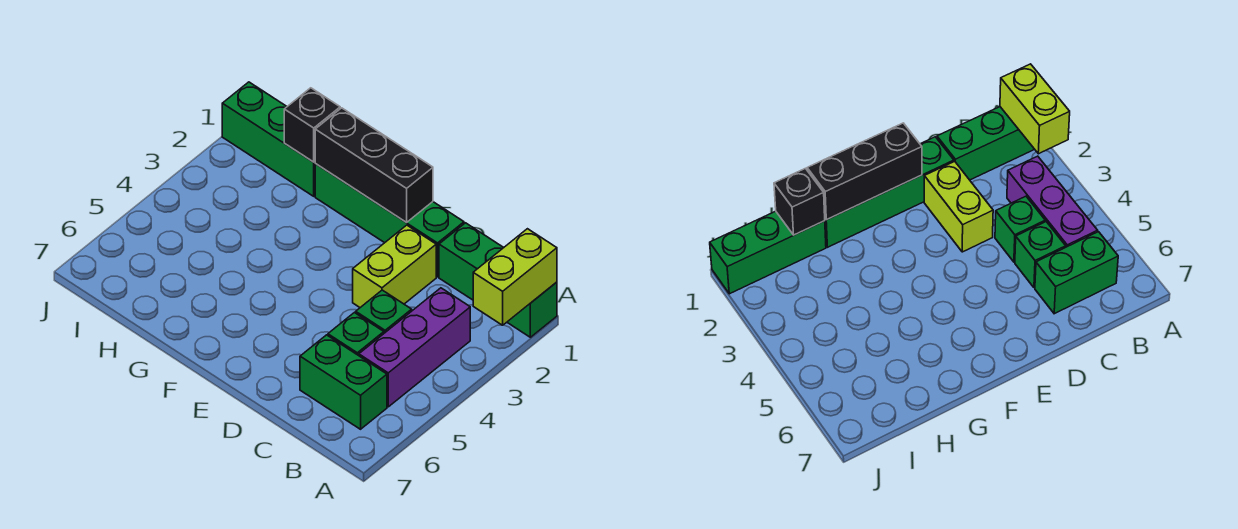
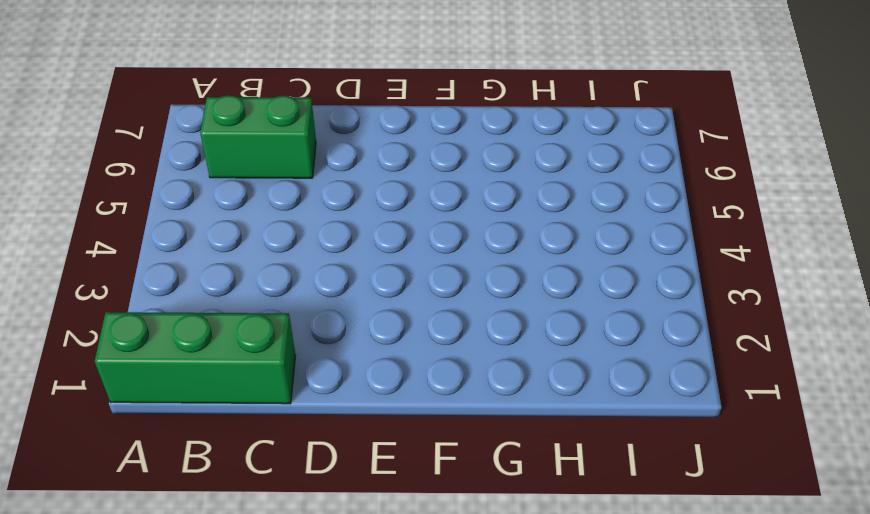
none -> purple brick B3:B5 level 1
none -> green brick C4 level 1

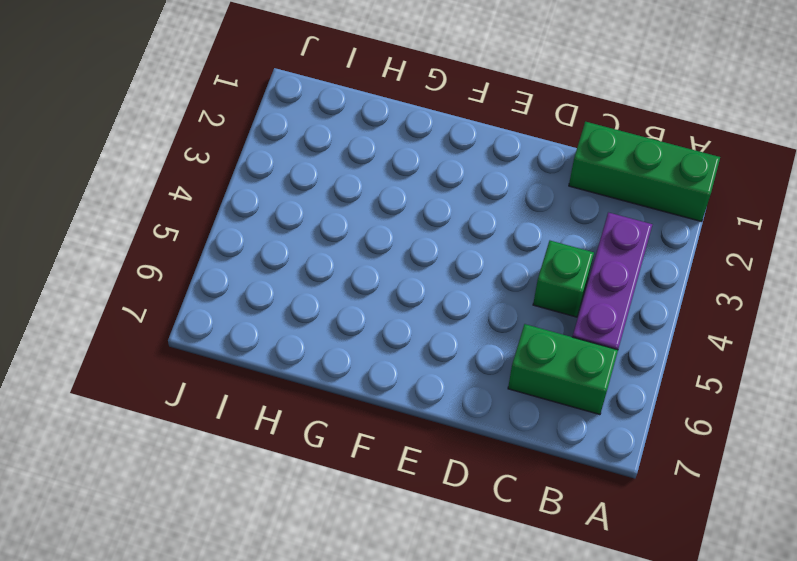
none -> green brick C5 level 1
none -> green brick D1:G1 level 1

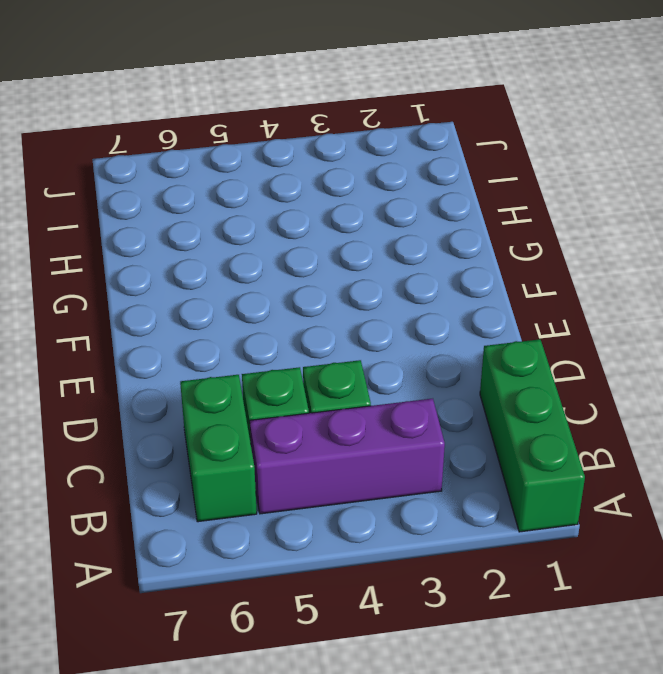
none -> green brick D1:G1 level 1
none -> lime brick D2:D3 level 1

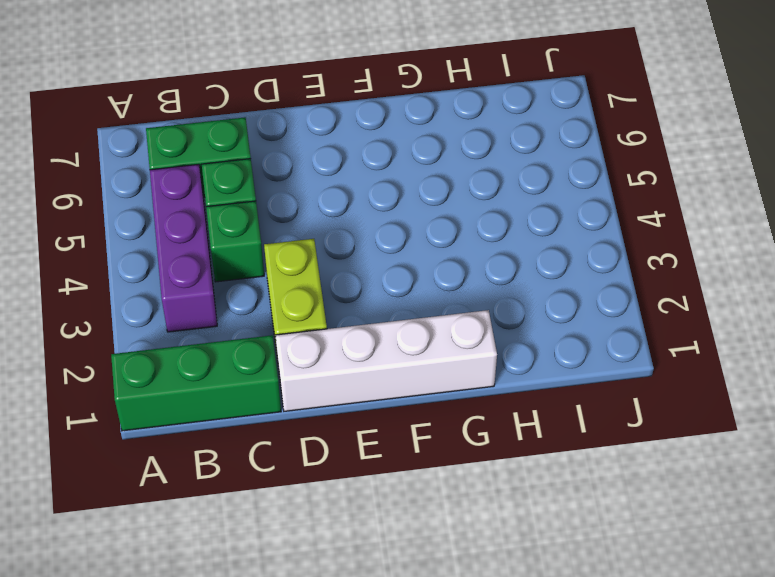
white brick D1:G1 level 1 -> green brick D1:G1 level 1
none -> green brick H1:J1 level 1
none -> lime brick A1:A2 level 2

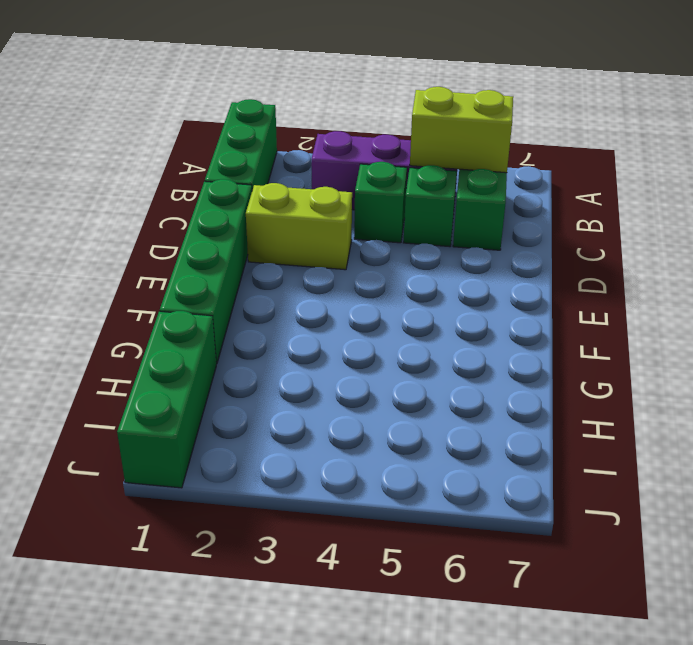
lime brick B5:B6 level 2 -> lime brick A1:A2 level 2
none -> black brick E1:G1 level 2
none -> black brick H1 level 2

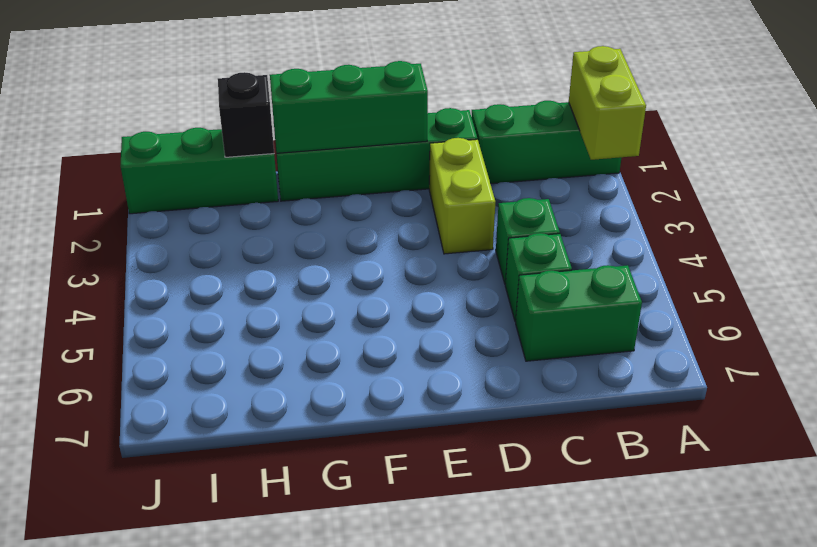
green brick E1:G1 level 2 -> black brick E1:G1 level 2
none -> purple brick B3:B5 level 1

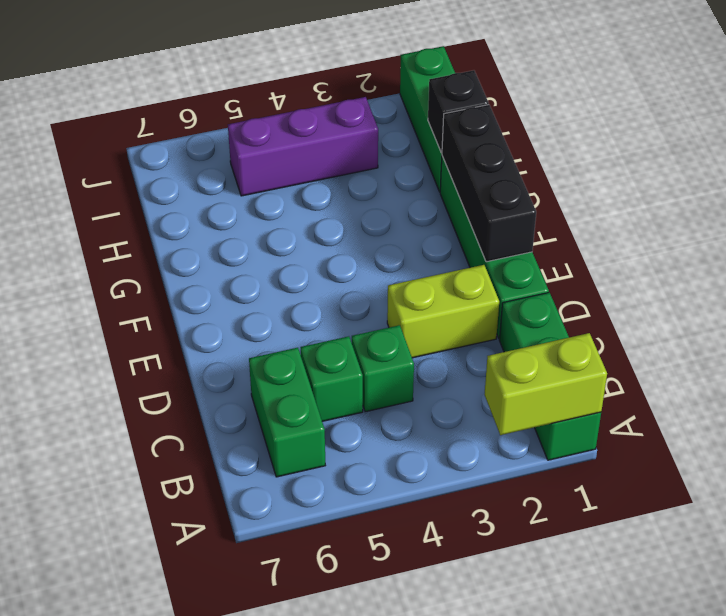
purple brick I3:I5 level 1 -> purple brick B3:B5 level 1

